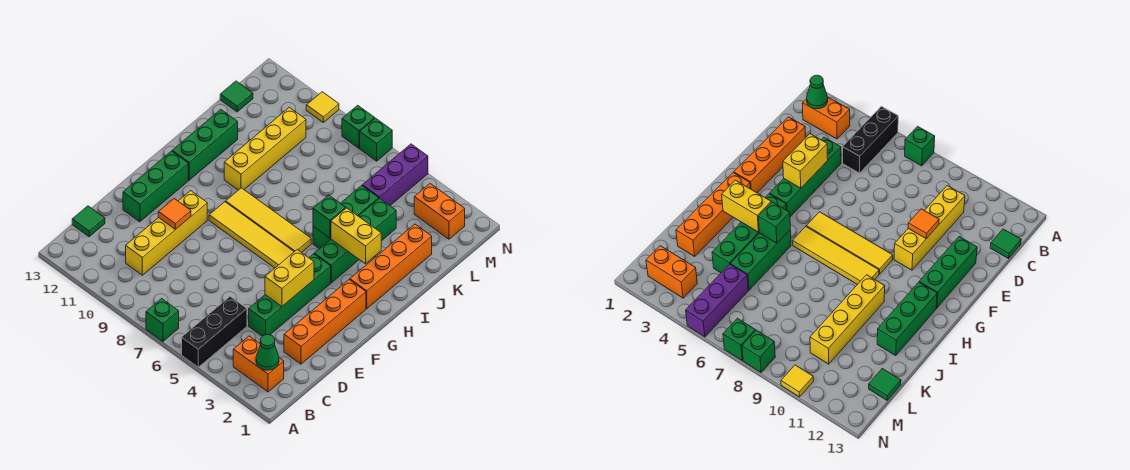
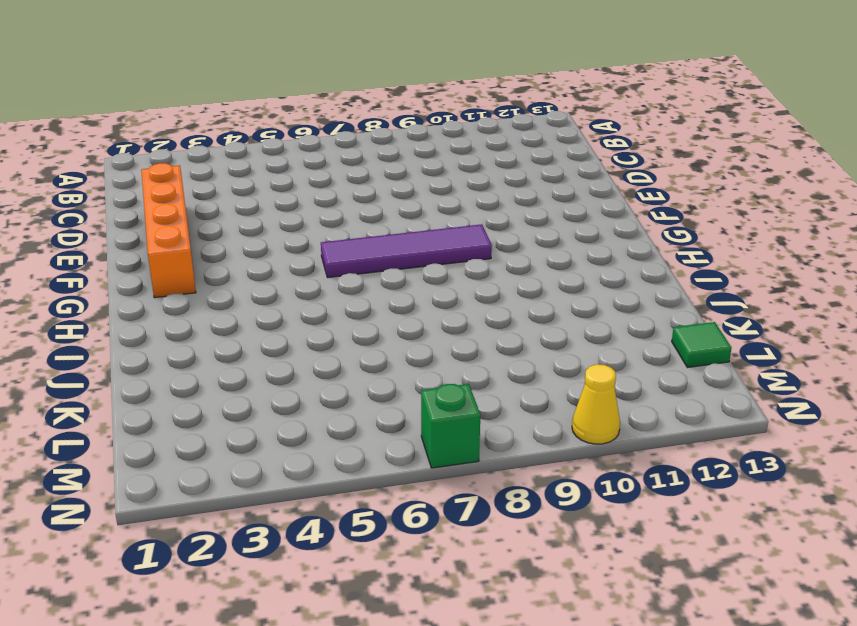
purple tile G6:G9 level 1 -> yellow tile G6:G9 level 1
yellow cone N10 level 1 -> yellow tile N10 level 1
none -> black brick A5:C5 level 1
none -> green brick A7 level 1
none -> orange brick B2:B3 level 1

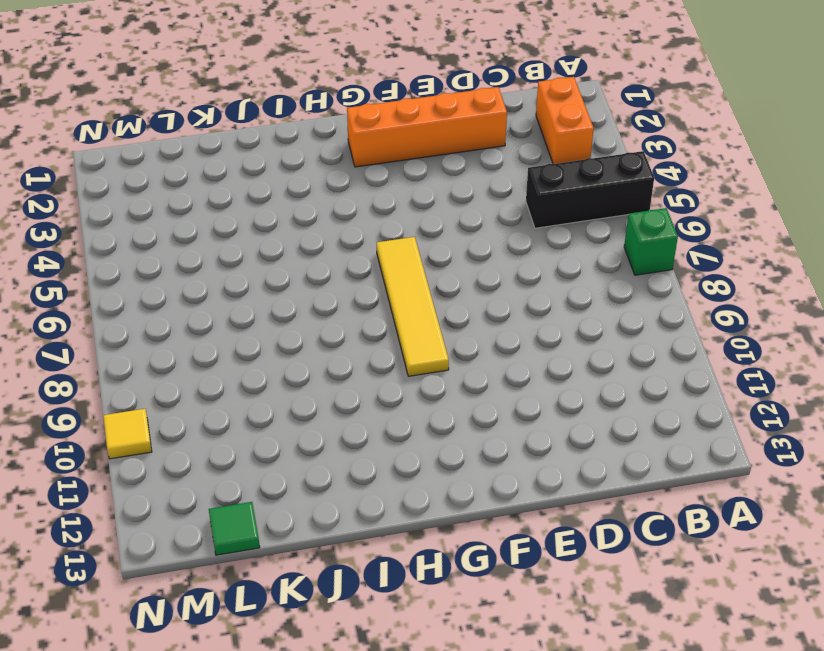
none -> yellow brick C10:F10 level 1
none -> green tile C13 level 1
none -> green brick D4:G4 level 1

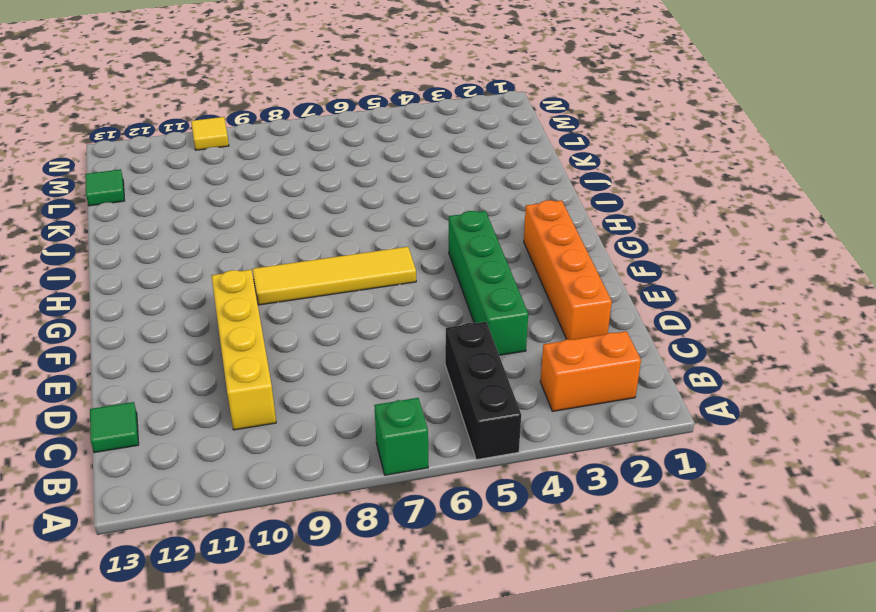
none -> green brick E12:G12 level 1
none -> orange brick H2:K2 level 1
none -> green brick H4:K4 level 1

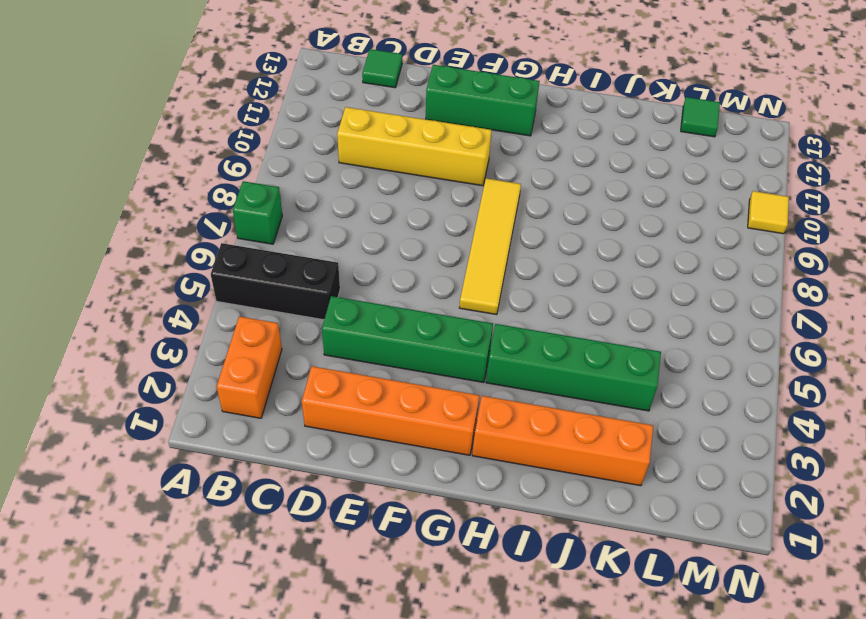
none -> yellow tile H6:H9 level 1
none -> green brick H12:J12 level 1
none -> green brick I5:K5 level 1

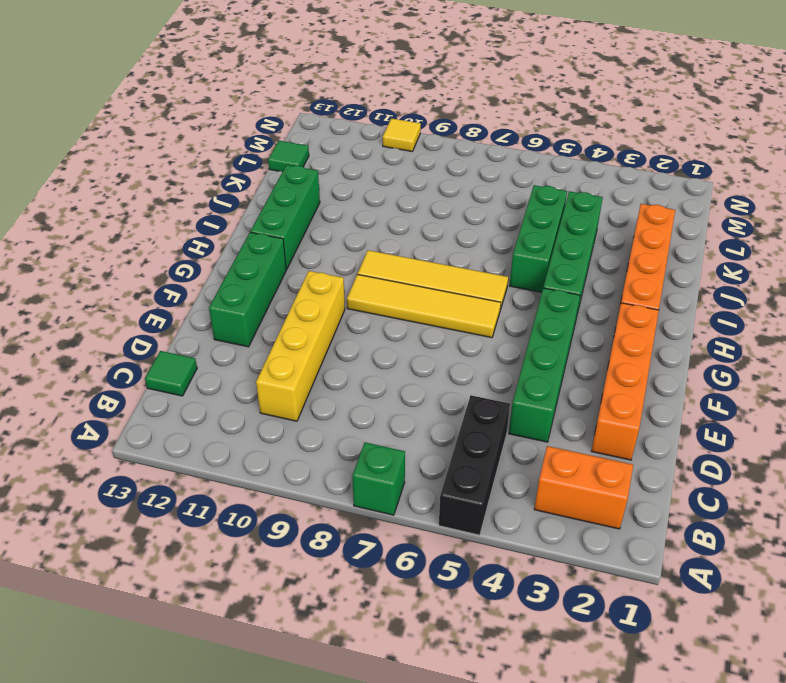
none -> yellow brick I10:L10 level 1
none -> purple brick L5:N5 level 1
none -> orange brick M2:M3 level 1

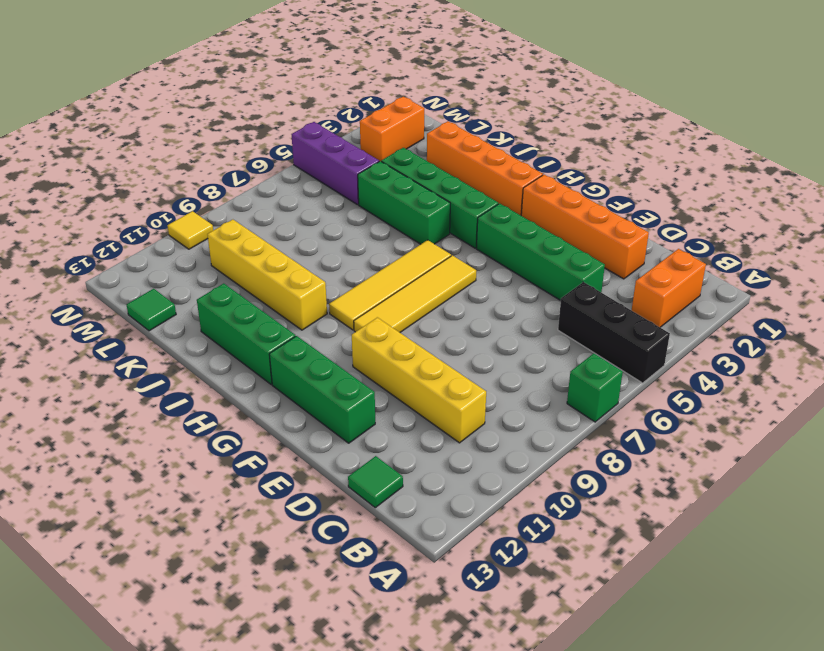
none -> green brick N7 level 1
none -> green brick N8 level 1
none -> green cone B2 level 2

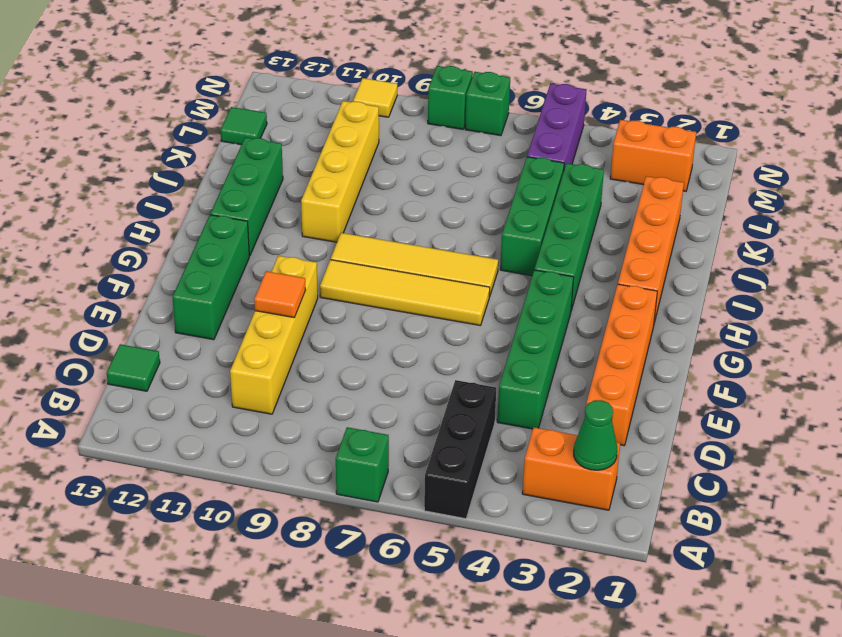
none -> yellow brick E4:F4 level 2
none -> yellow brick I3:I4 level 2
none -> green brick I5 level 2

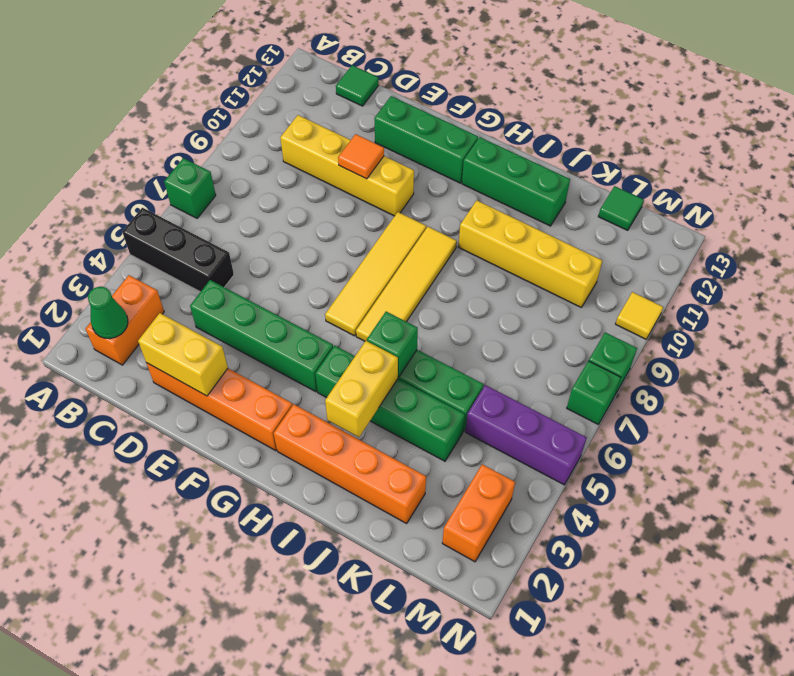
yellow brick D2:E2 level 2 -> yellow brick E4:F4 level 2

